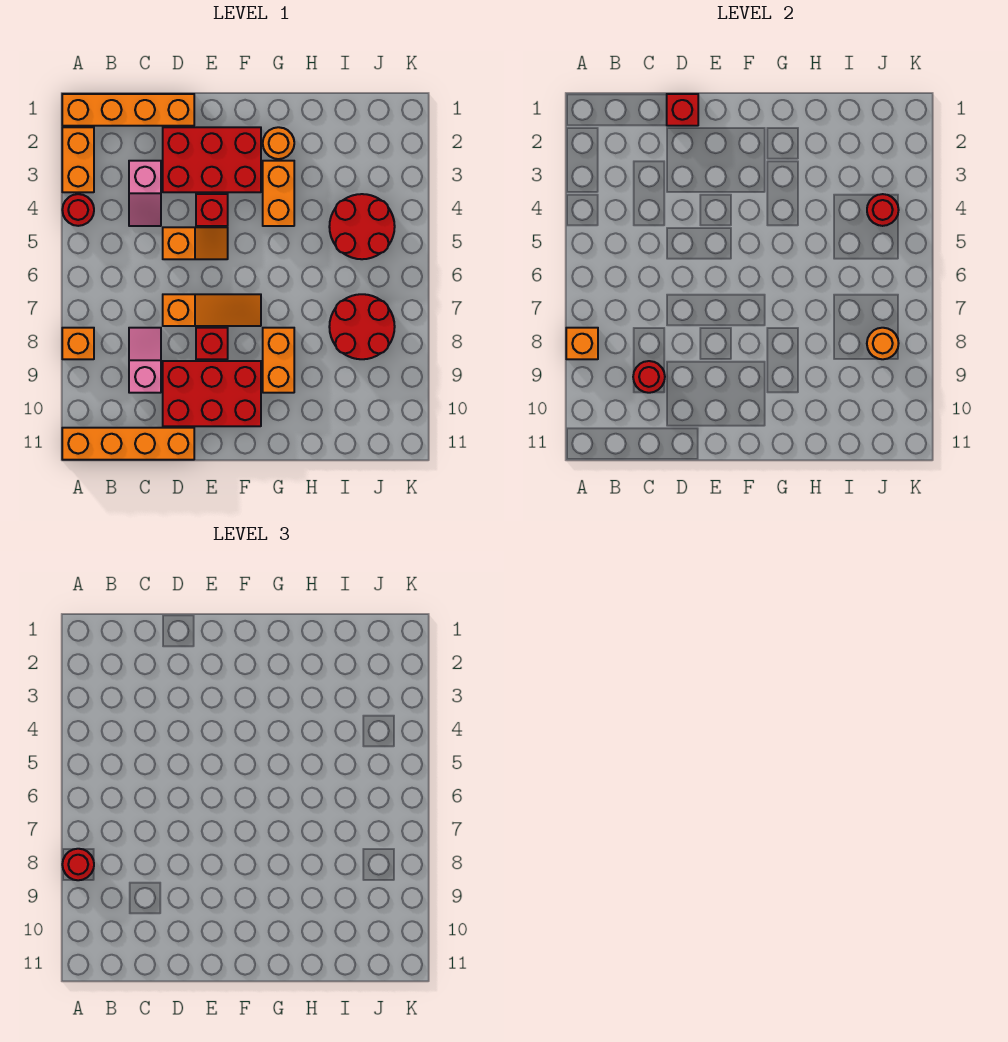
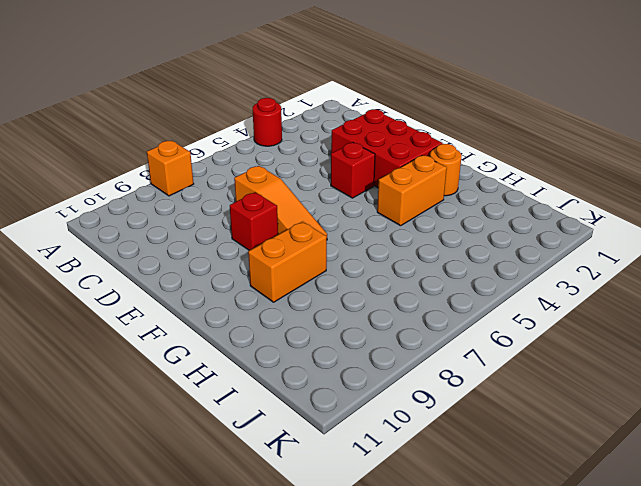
none -> orange brick A1:D1 level 1
none -> orange brick A2:A3 level 1
none -> orange brick A11:D11 level 1

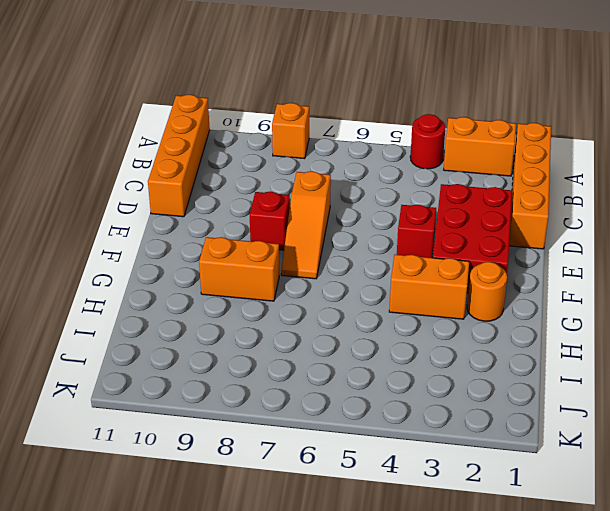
none -> pink slope C3:C4 level 1 top 3
none -> pink slope C8:C9 level 1 top 9
none -> orange slope D5:E5 level 1 top D

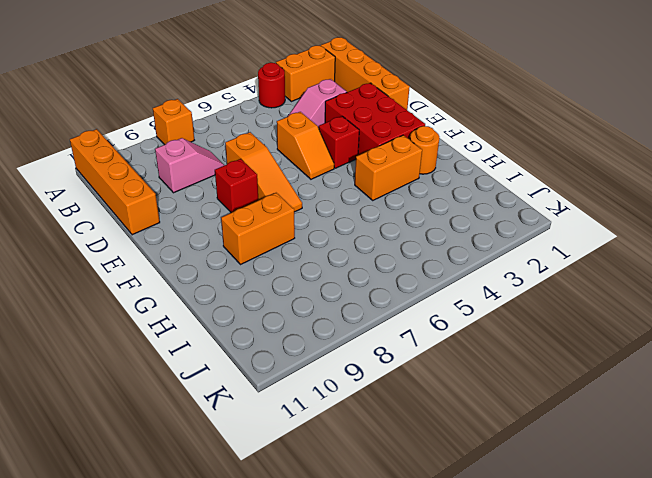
none -> red brick D9:F10 level 1
none -> red round brick I4:J5 level 1
none -> red round brick I7:J8 level 1

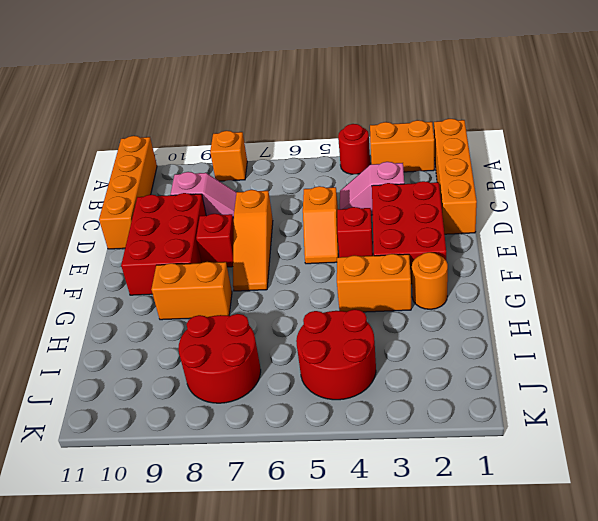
none -> orange brick A8 level 2
none -> red round brick C9 level 2
none -> red brick D1 level 2

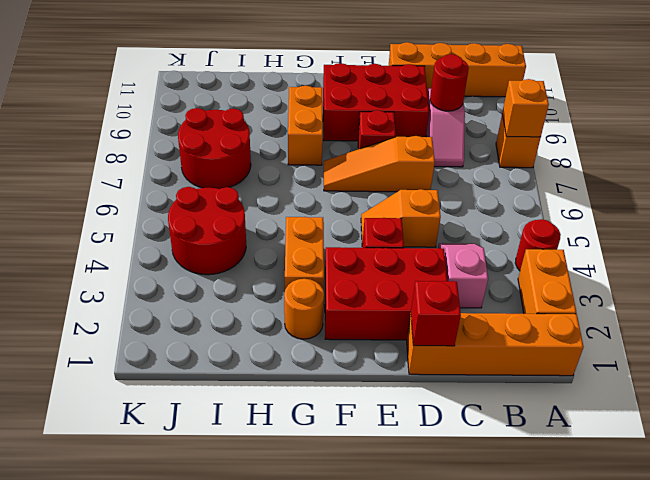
none -> red round brick J4 level 2
none -> orange round brick J8 level 2
none -> red round brick A8 level 3

